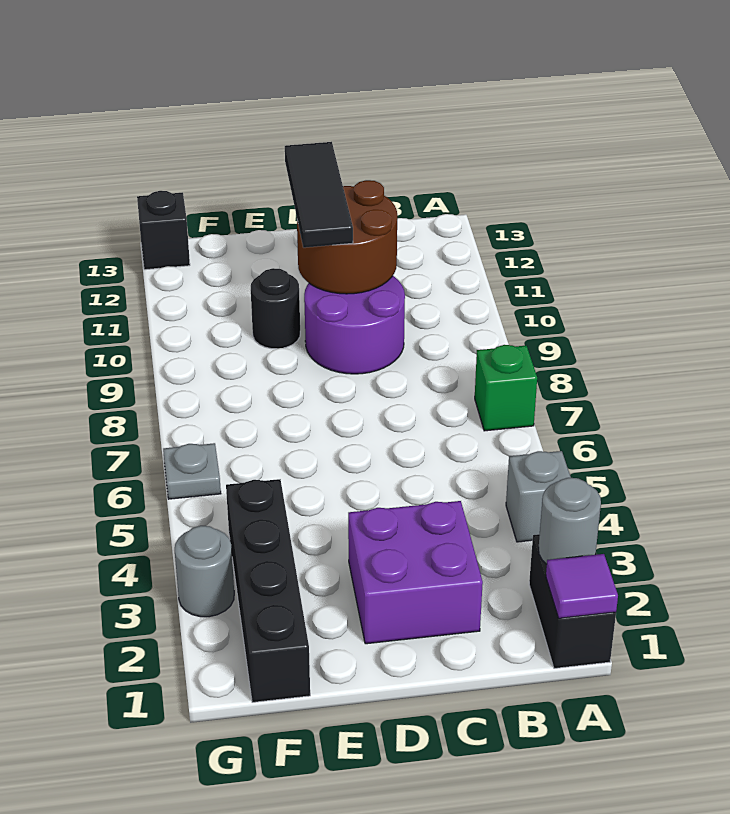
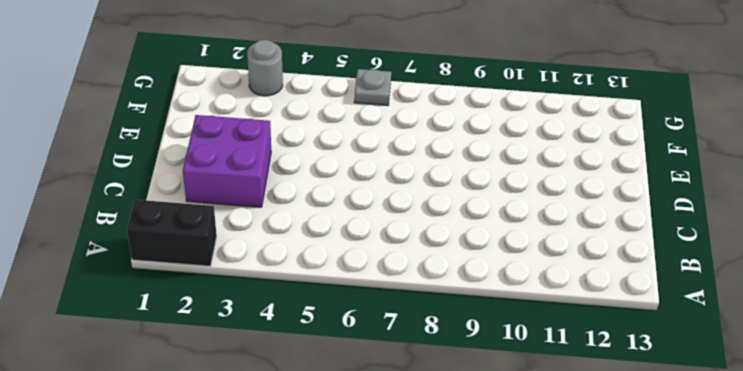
none -> grey brick A4 level 1
none -> green brick A7 level 1
none -> purple round brick C9:D10 level 1

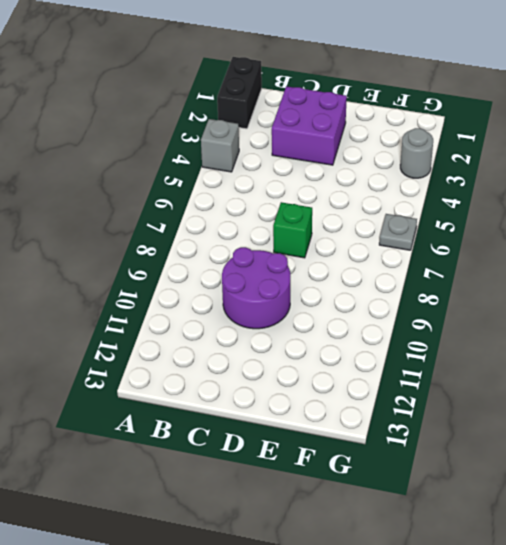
green brick D7 level 1 -> green brick A7 level 1
none -> black round brick E10 level 1
none -> black brick F1:F4 level 1
none -> black brick G13 level 1

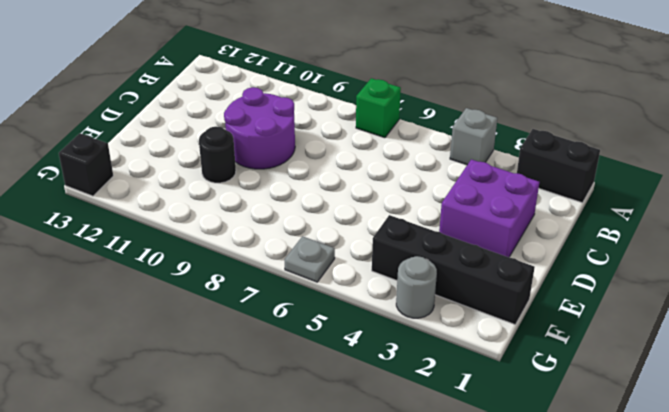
none -> purple tile A1 level 2
none -> grey round brick A2 level 2
none -> brown round brick C10:D11 level 2

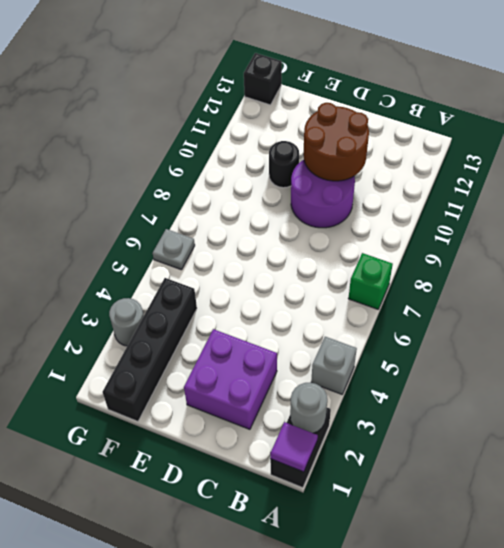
none -> black tile D10:D12 level 3

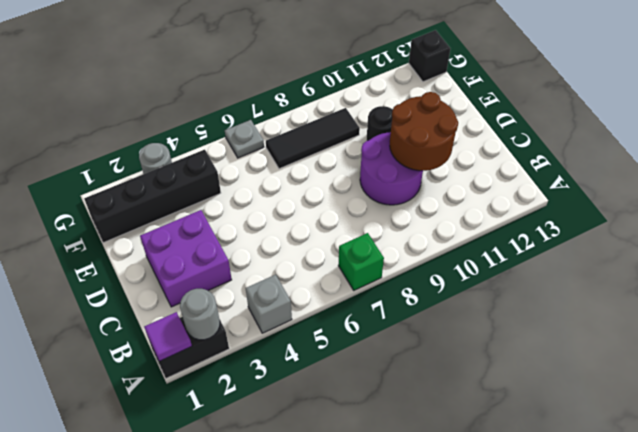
black tile F7:F9 level 1 -> black tile D10:D12 level 3

